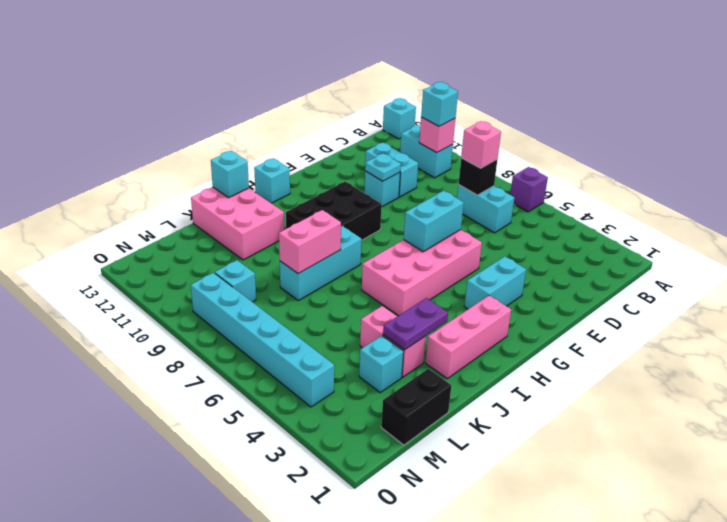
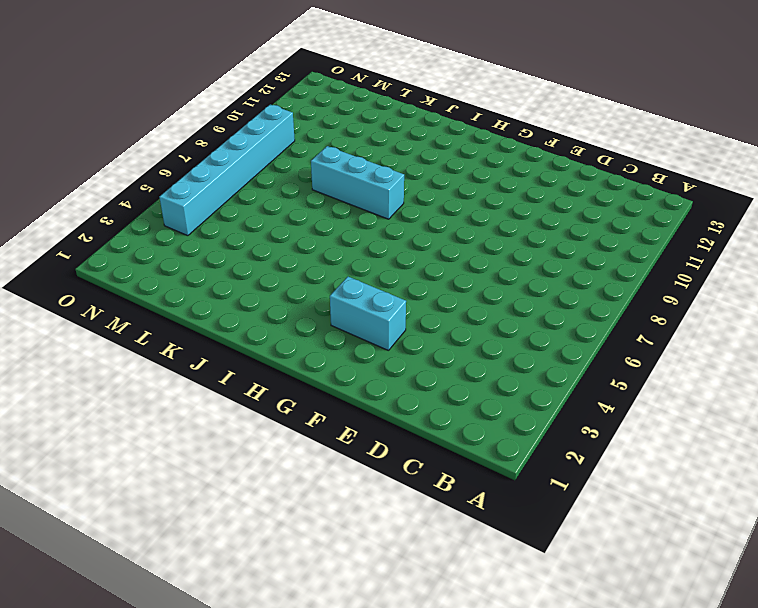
none -> purple brick A6 level 1
none -> cyan brick A13 level 1
none -> cyan brick B10:B11 level 1

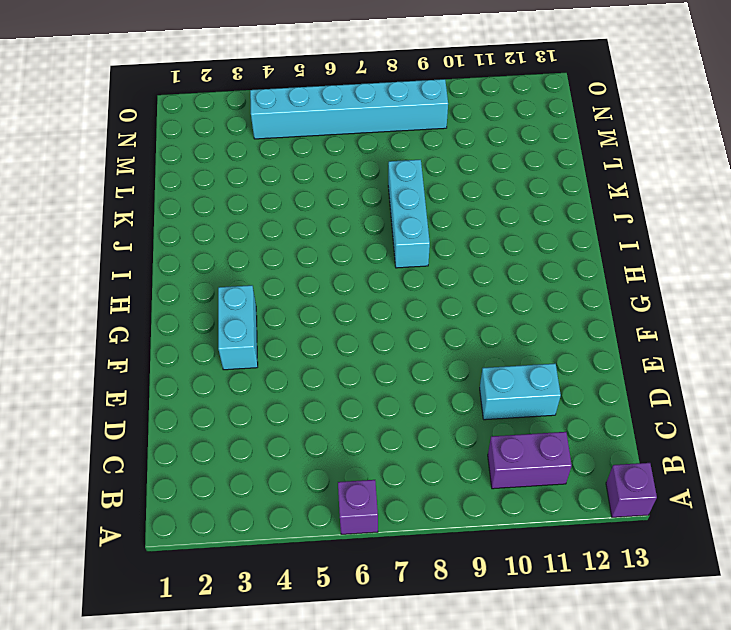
purple brick A13 level 1 -> cyan brick A13 level 1
purple brick B10:B11 level 1 -> cyan brick B10:B11 level 1
none -> cyan brick C6:C7 level 1
none -> cyan brick E10 level 1
none -> pink brick F5:I6 level 1

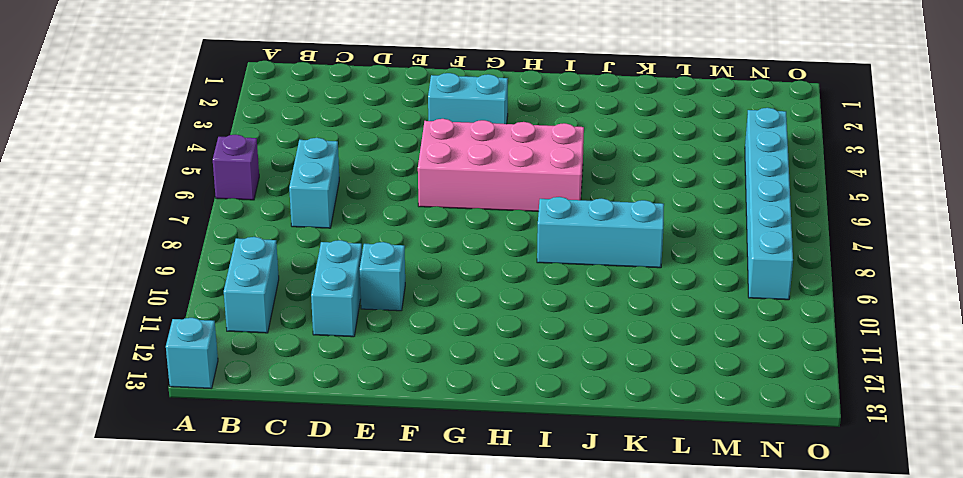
none -> black brick G9:I10 level 1
none -> pink brick H2:J2 level 1
none -> cyan brick H13 level 1

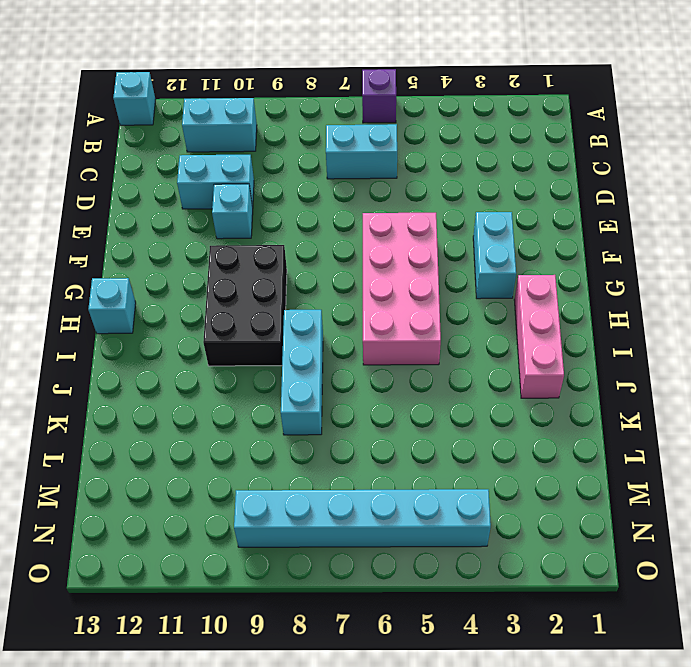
none -> pink brick J11:K13 level 1
none -> pink brick K3:K4 level 1
none -> black brick L1:M1 level 1

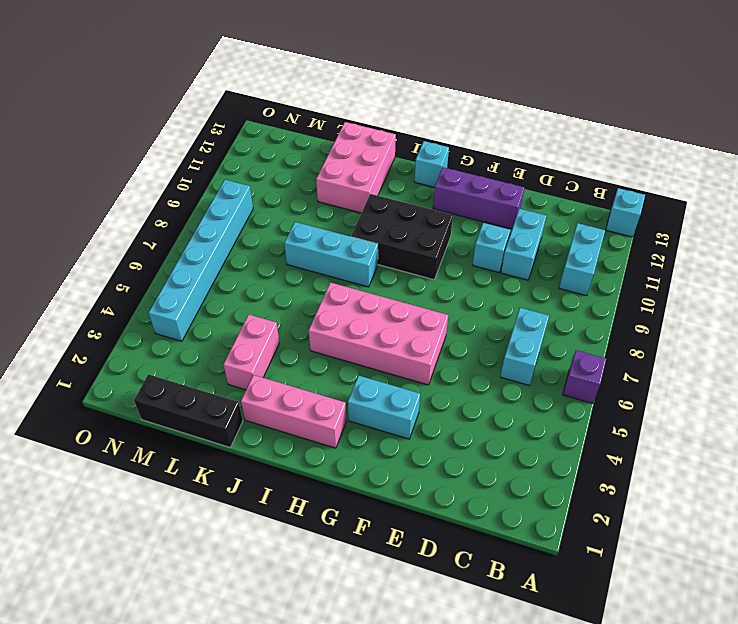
purple brick E12:G12 level 1 -> none
black brick K1:M1 level 1 -> black brick L1:M1 level 1
none -> cyan brick L3 level 1
none -> cyan brick M9 level 1
none -> pink brick B10 level 2

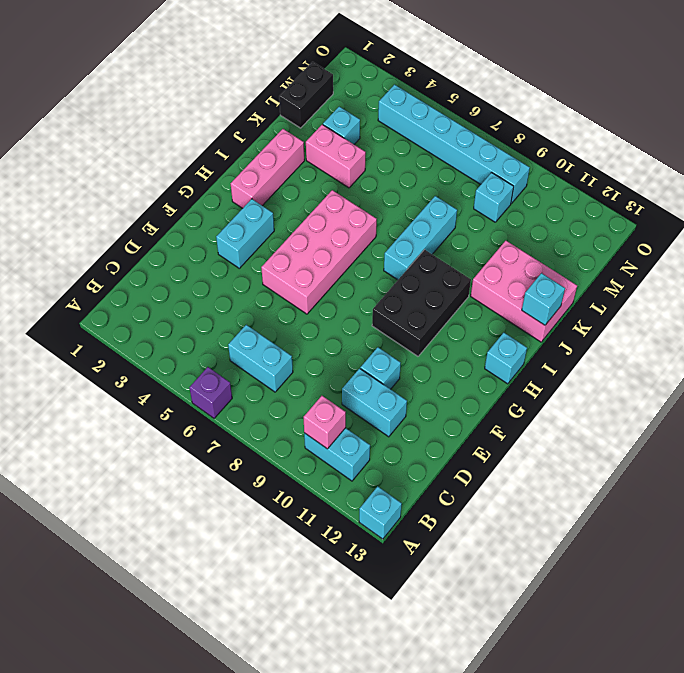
none -> black brick C7 level 2
none -> cyan plate E10 level 2
none -> cyan brick F6:G6 level 2

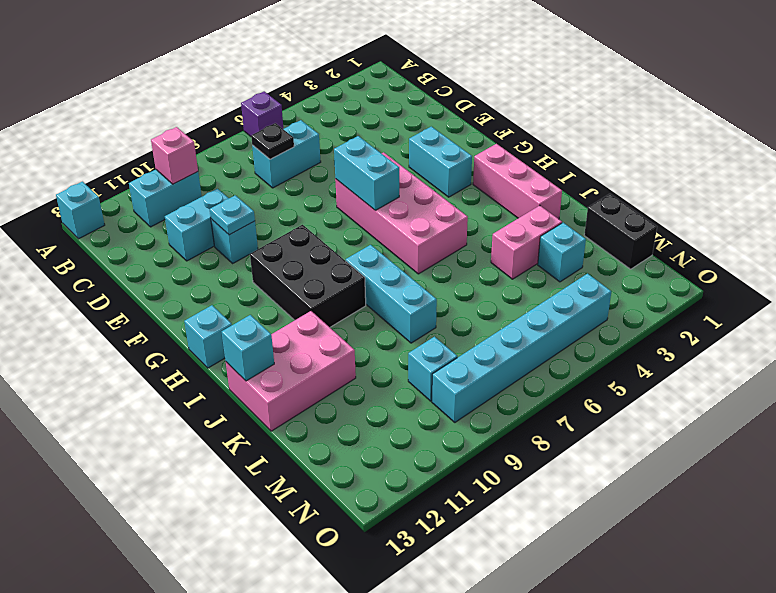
black plate C7 level 2 -> black brick C7 level 2
none -> purple plate J3:K3 level 2
none -> pink brick J8:K8 level 2
none -> cyan brick B10 level 3

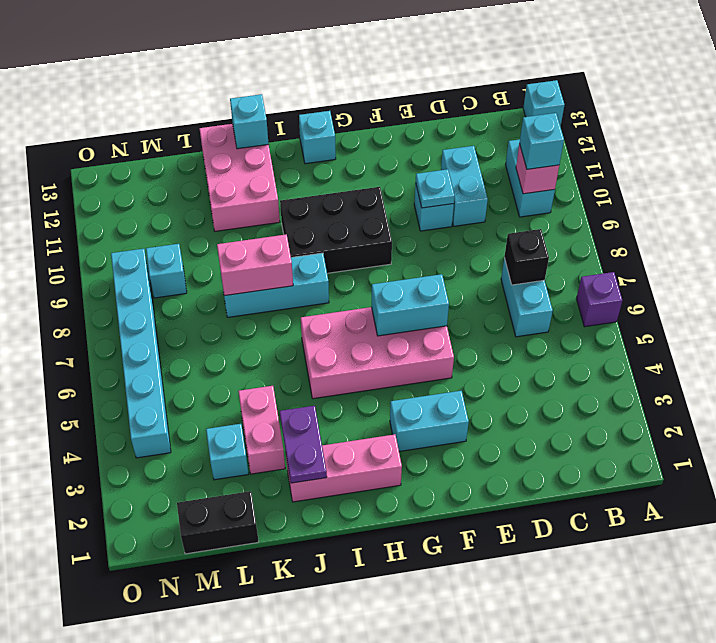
purple plate J2:J3 level 2 -> purple plate J3:K3 level 2
none -> pink brick C7 level 3

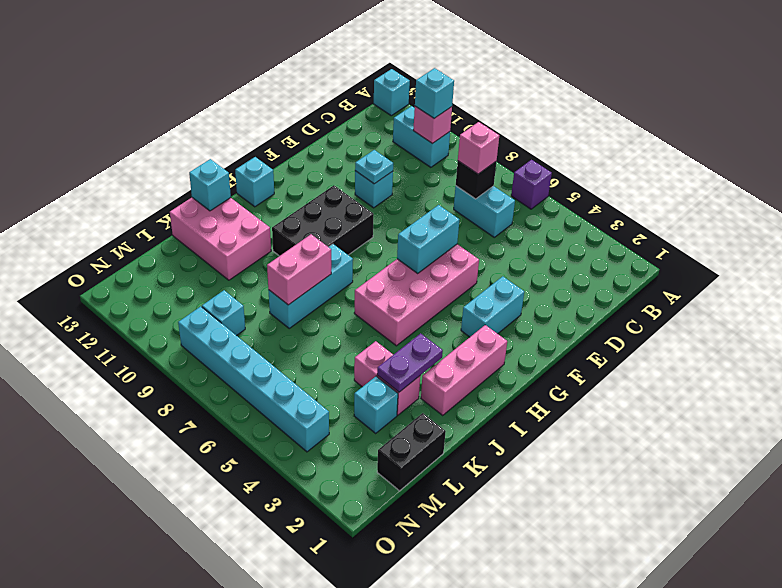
none -> cyan brick D10:D11 level 1

